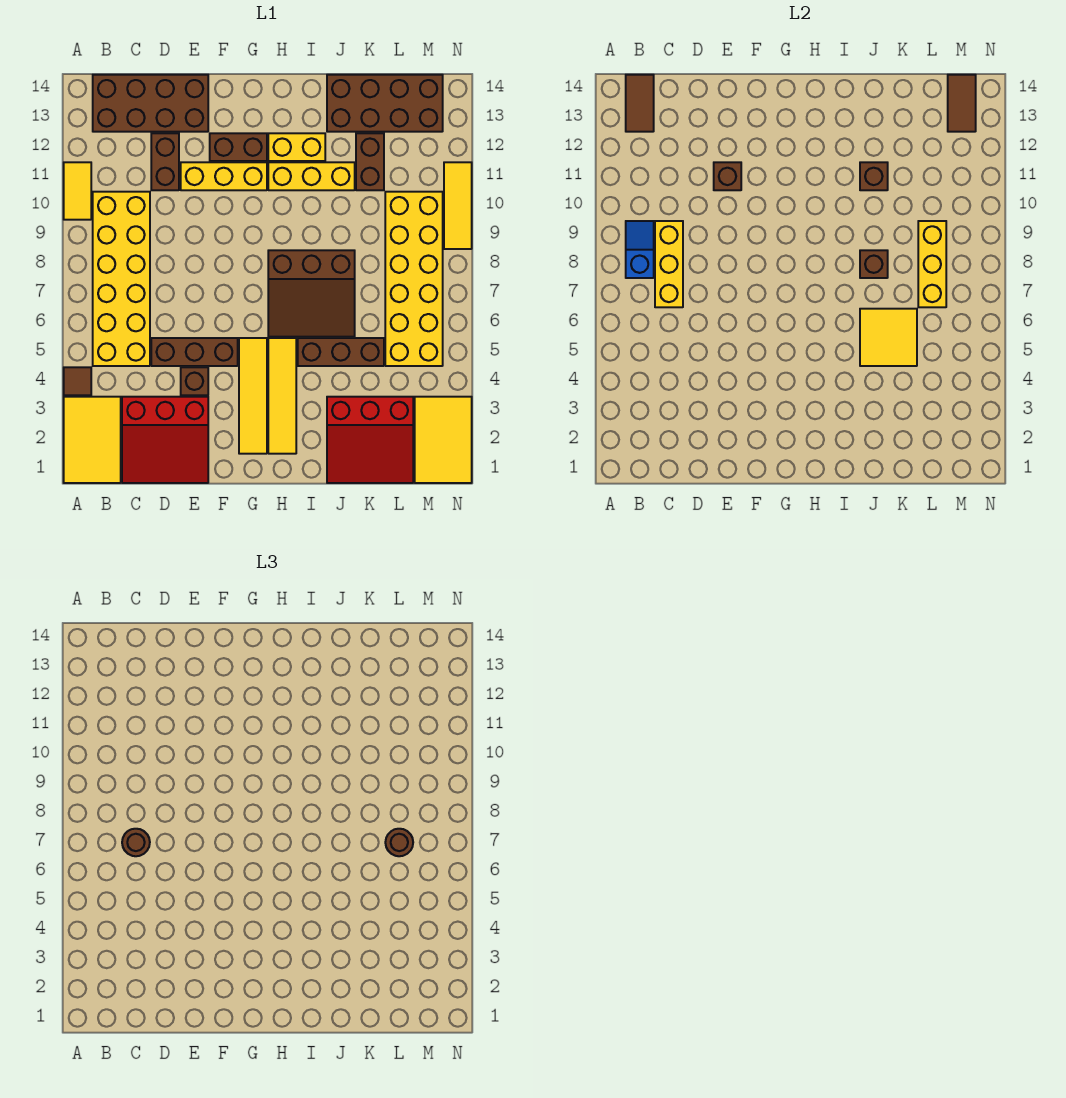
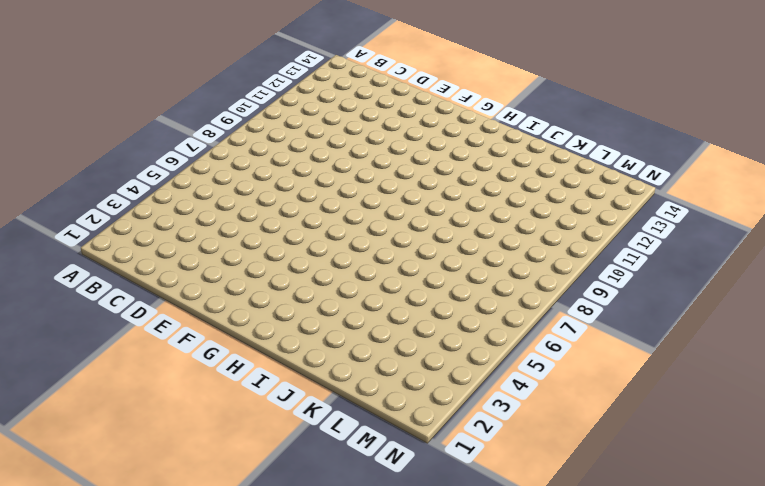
none -> yellow tile A1:B3 level 1
none -> brown tile A4 level 1
none -> yellow tile A10:A11 level 1
none -> yellow brick B5:C10 level 1

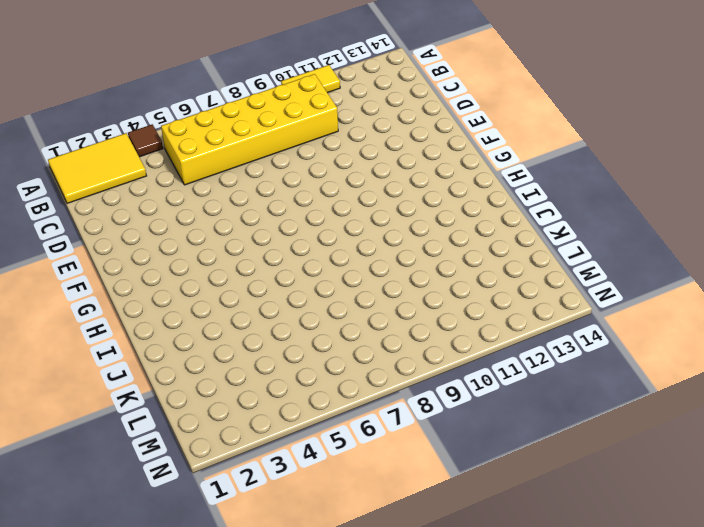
none -> brown brick B13:E14 level 1
none -> red slope C1:E3 level 1 top 3
none -> brown brick D5:F5 level 1
none -> brown brick D11:D12 level 1

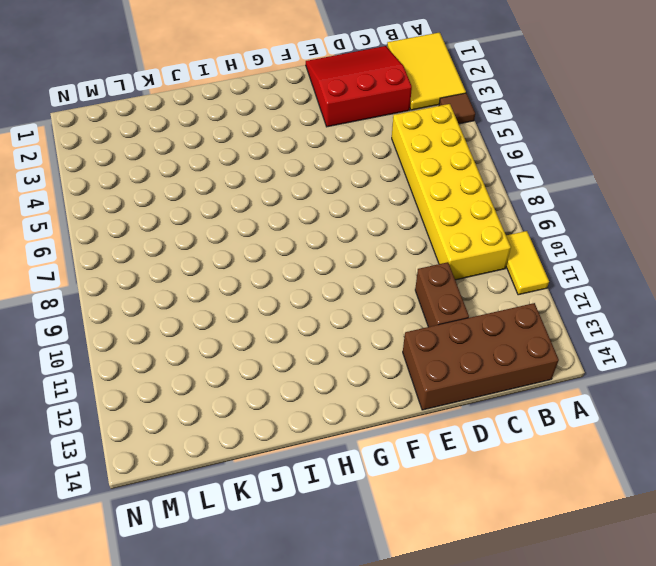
none -> brown brick D5:F5 level 1
none -> brown brick E4 level 1
none -> yellow brick E11:G11 level 1
none -> brown brick F12:G12 level 1

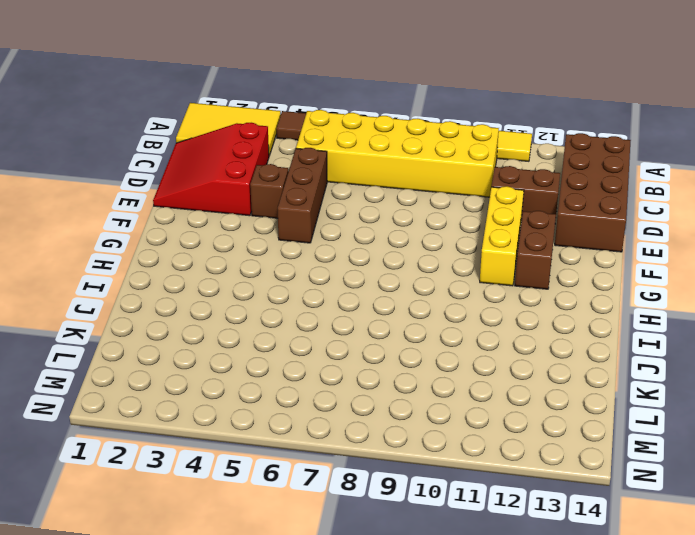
none -> yellow tile G2:G5 level 1
none -> yellow tile H2:H5 level 1
none -> brown slope H6:J8 level 1 top 8
none -> yellow brick H11:J11 level 1

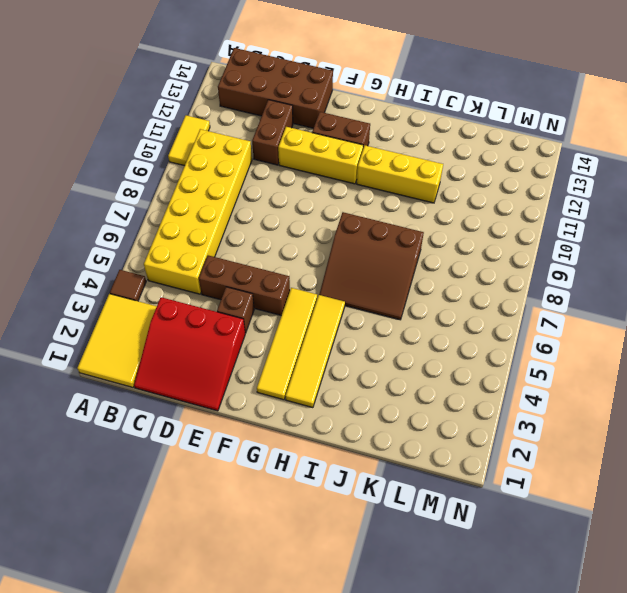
none -> yellow brick H12:I12 level 1
none -> brown brick I5:K5 level 1
none -> red slope J1:L3 level 1 top 3
none -> brown brick J13:M14 level 1

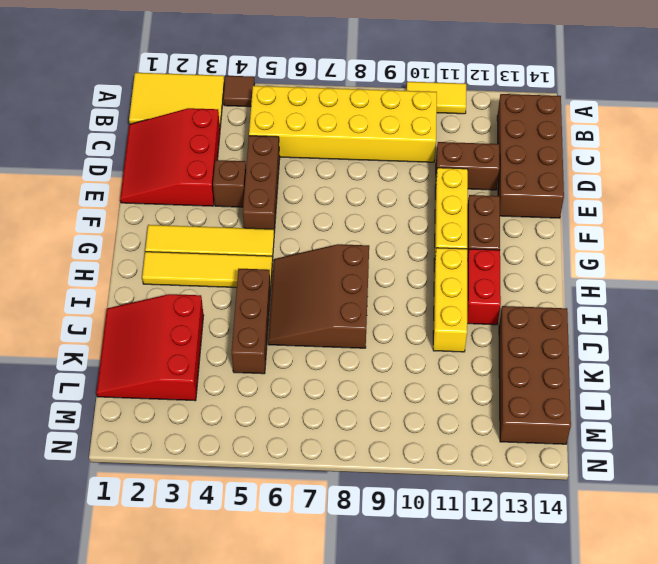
red brick H12:I12 level 1 -> yellow brick H12:I12 level 1
none -> brown brick K11:K12 level 1
none -> yellow brick L5:M10 level 1
none -> yellow tile M1:N3 level 1
none -> yellow tile N9:N11 level 1

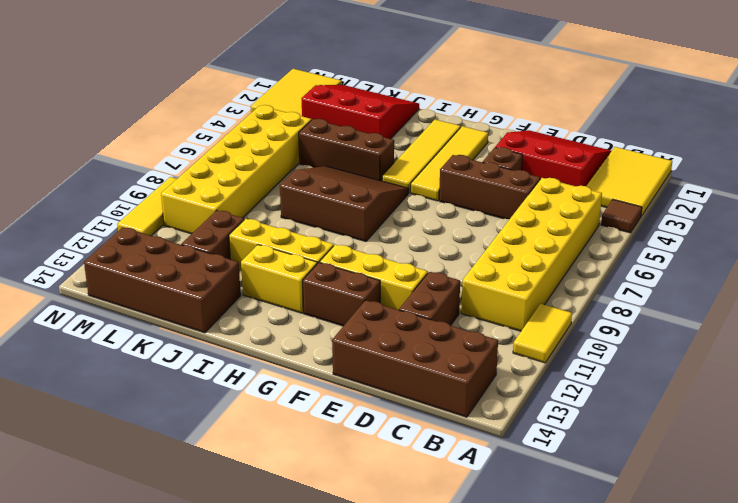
none -> blue slope B8:B9 level 2 top 8
none -> brown tile B13:B14 level 2
none -> yellow brick C7:C9 level 2
none -> brown brick E11 level 2

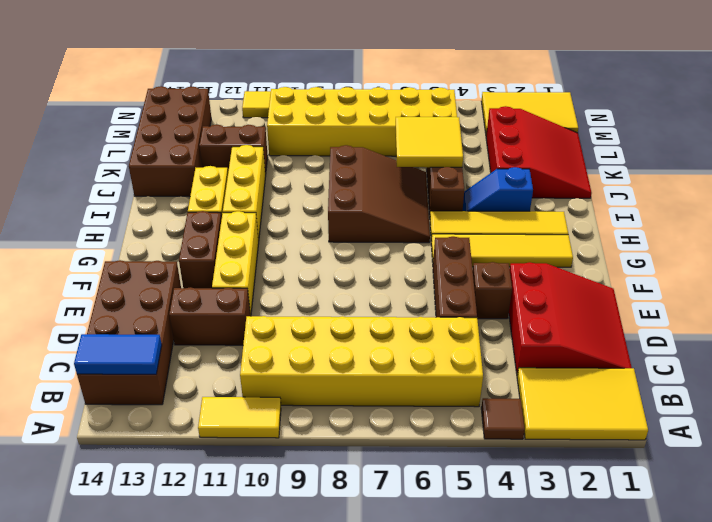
blue tile B13:B14 level 2 -> brown tile B13:B14 level 2
blue slope I3:I4 level 1 top 3 -> blue slope B8:B9 level 2 top 8
none -> yellow brick C7:C9 level 2
none -> brown brick E11 level 2
none -> brown brick J8 level 2
none -> brown brick J11 level 2

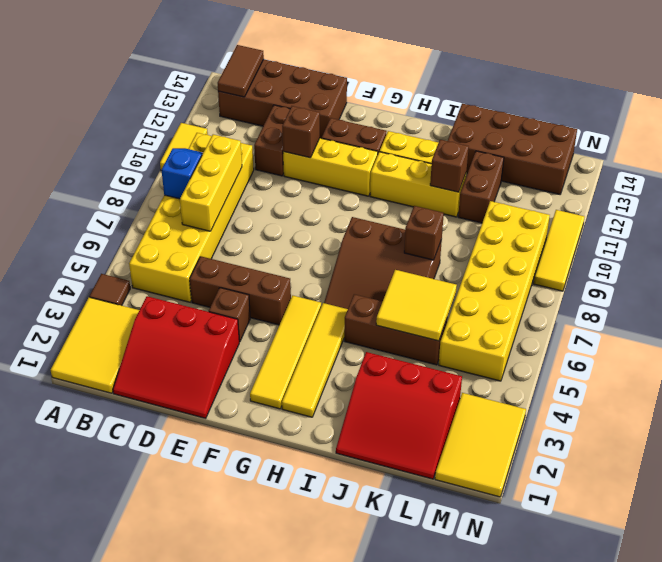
none -> yellow brick L7:L9 level 2
none -> brown tile M13:M14 level 2
none -> brown round brick C7 level 3
none -> brown round brick L7 level 3

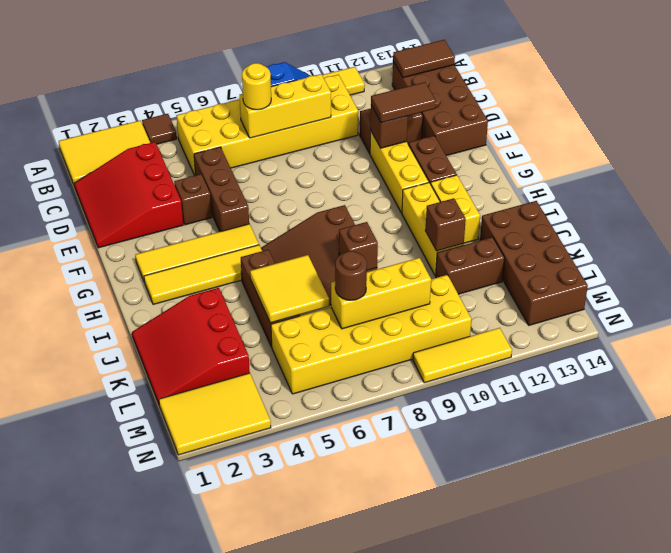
yellow round brick C7 level 3 -> brown round brick C7 level 3
brown tile E11:E12 level 3 -> brown tile M13:M14 level 2

